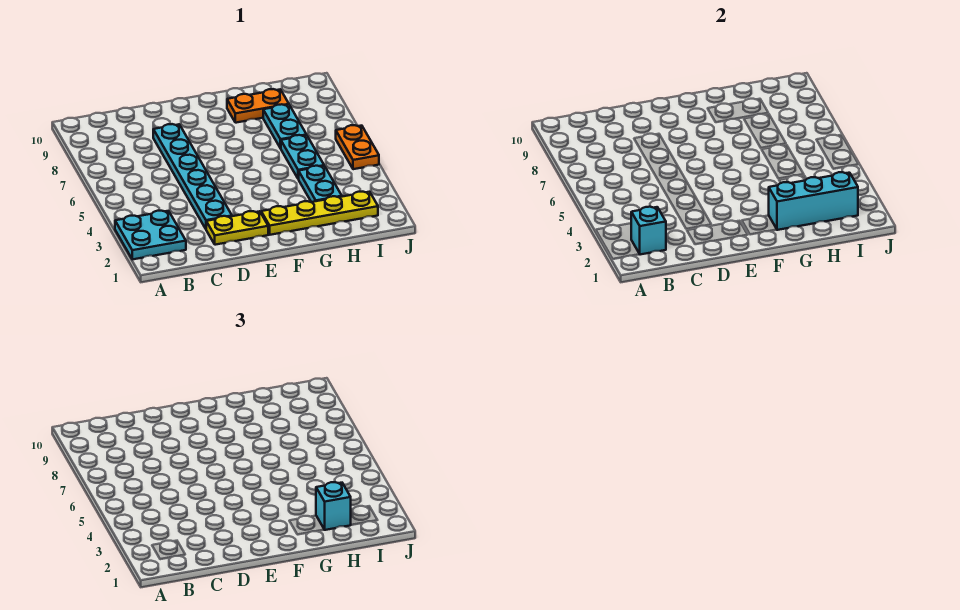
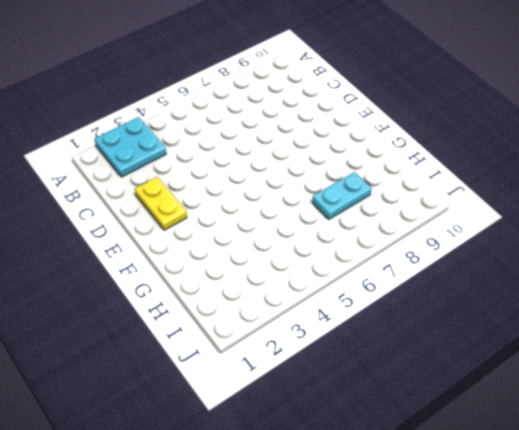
none -> cyan plate D3:D8 level 1
none -> yellow plate F2:I2 level 1
none -> orange plate G9:H9 level 1

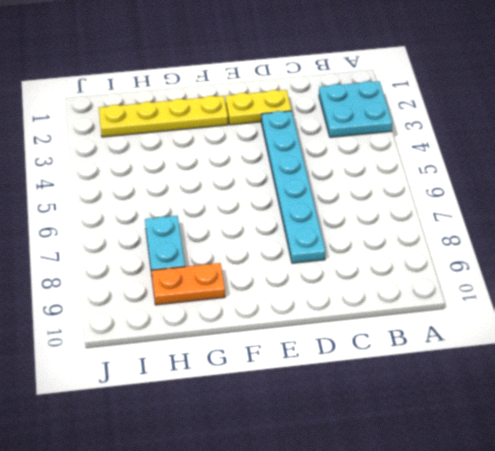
none -> cyan plate H3:H4 level 1
none -> cyan plate H5:H6 level 1
none -> orange plate J5:J6 level 1

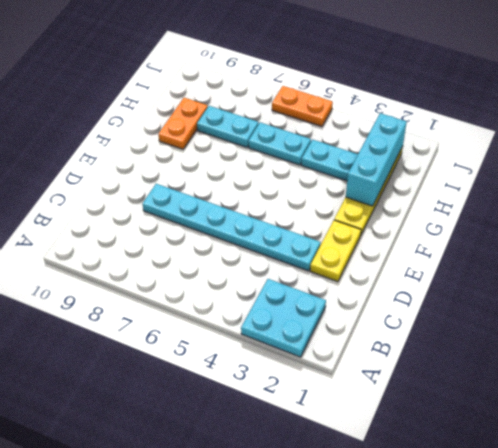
none -> cyan brick B2 level 2
none -> cyan brick H2 level 3

